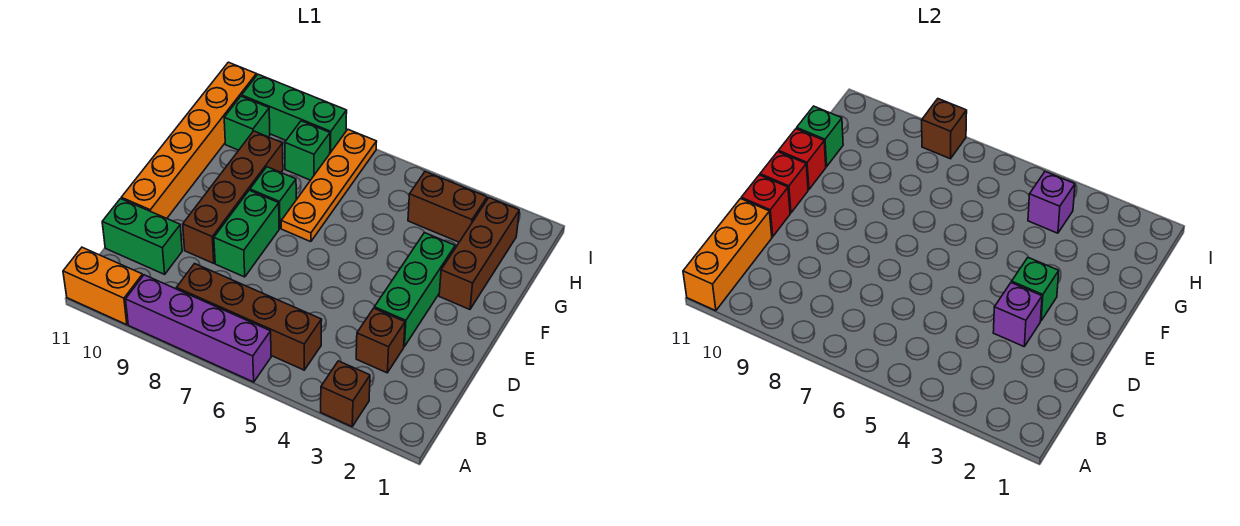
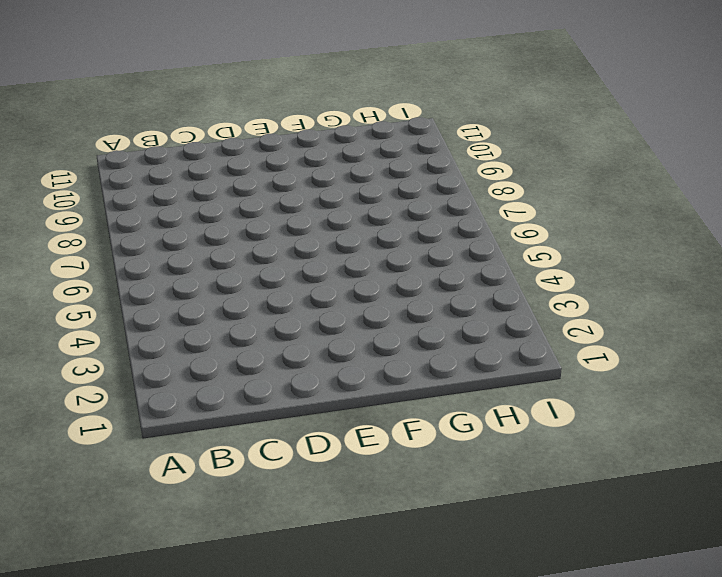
none -> brown brick A3 level 1
none -> purple brick A6:A9 level 1
none -> orange brick A10:A11 level 1

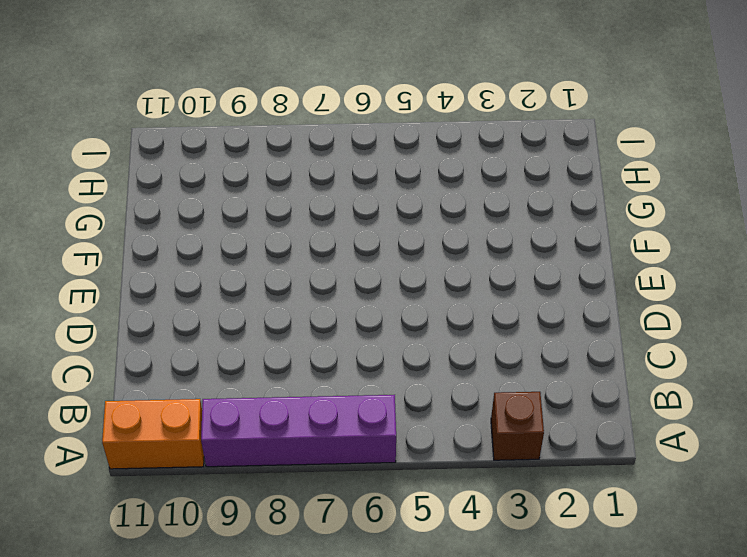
none -> brown brick B5:B8 level 1
none -> brown brick C3 level 1
none -> green brick C10:C11 level 1

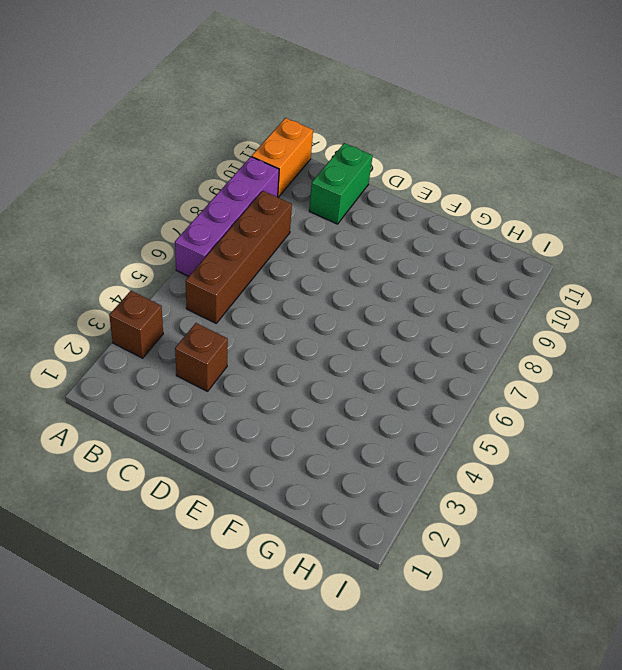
none -> green brick D3:F3 level 1
none -> green brick D8:E8 level 1
none -> brown brick D9:G9 level 1

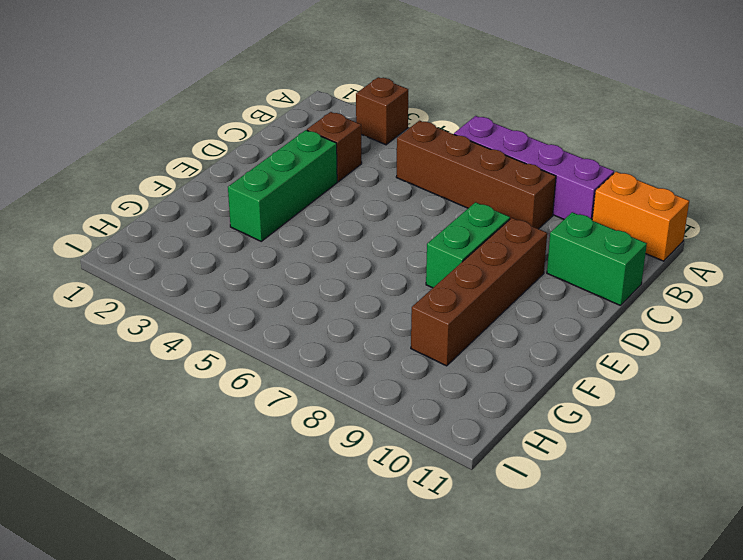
none -> orange brick D11:I11 level 1
none -> brown brick F2:H2 level 1
none -> orange plate F7:I7 level 1

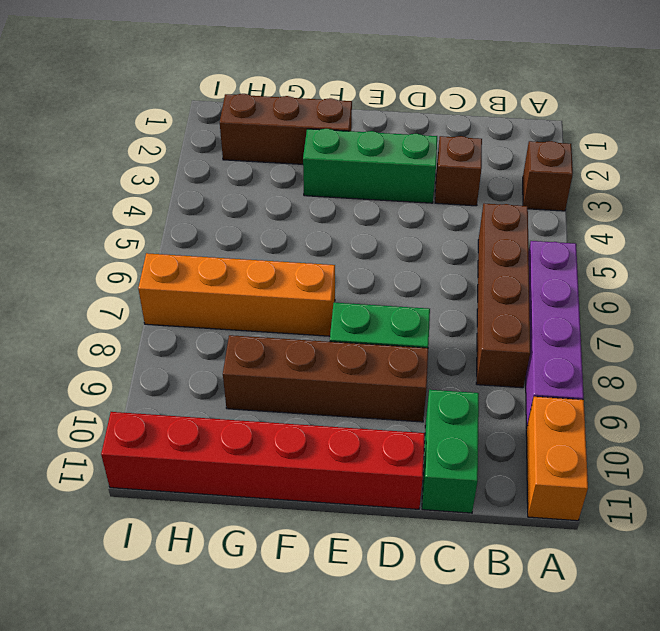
red brick D11:I11 level 1 -> orange brick D11:I11 level 1
orange brick F7:I7 level 1 -> orange plate F7:I7 level 1
none -> green brick F8 level 1
none -> brown brick H3:H4 level 1
none -> green brick H8 level 1

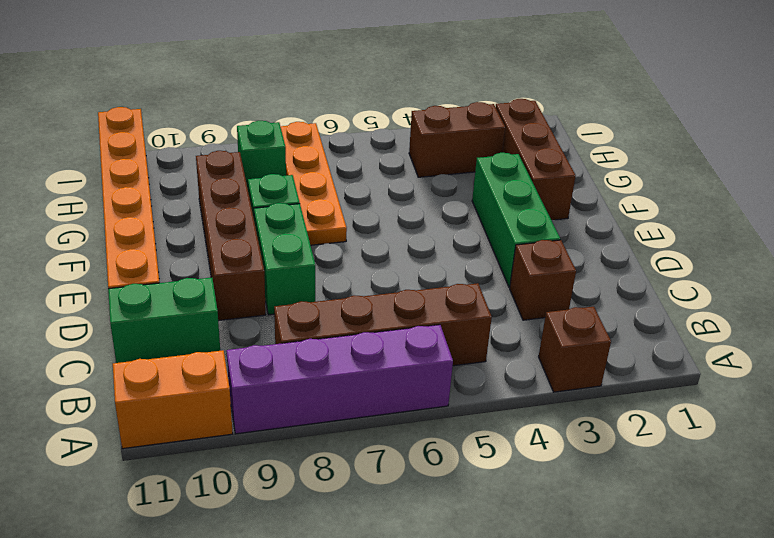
none -> green brick H10 level 1
none -> green brick I8:I10 level 1
none -> orange brick A11:C11 level 2

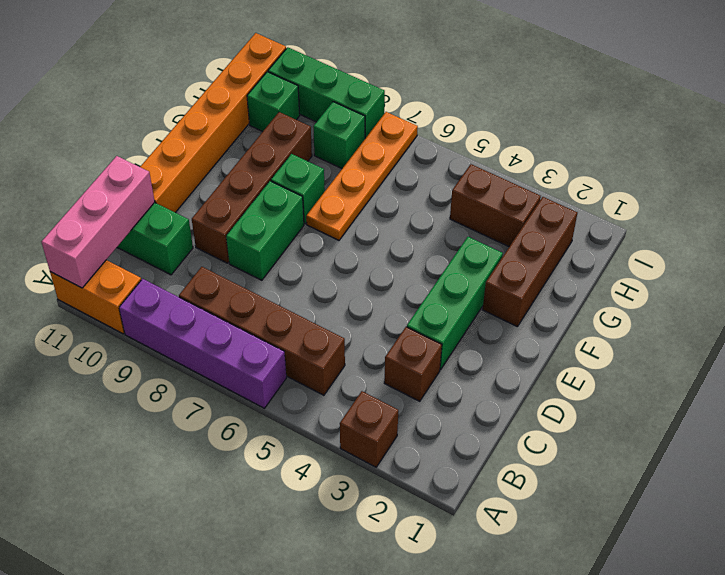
pink brick A11:C11 level 2 -> orange brick A11:C11 level 2
none -> purple brick D3 level 2
none -> red brick D11 level 2
none -> green brick E3 level 2

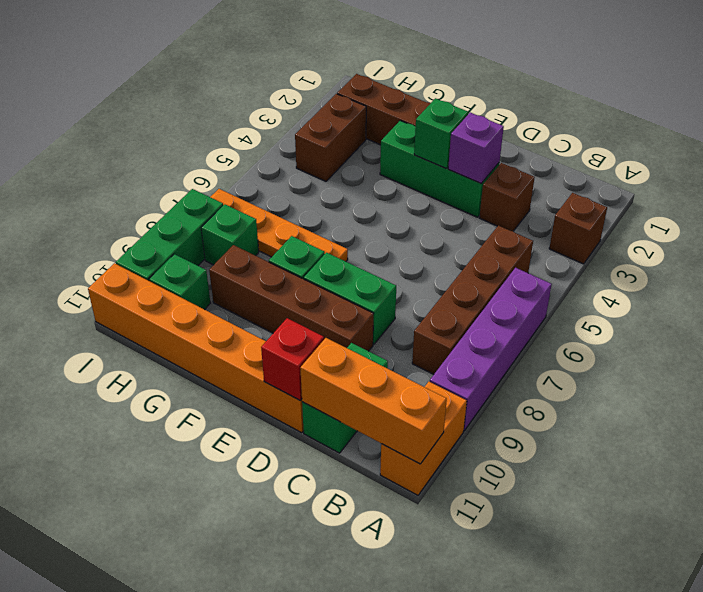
none -> red brick E11 level 2
none -> red brick F11 level 2
none -> green brick G11 level 2

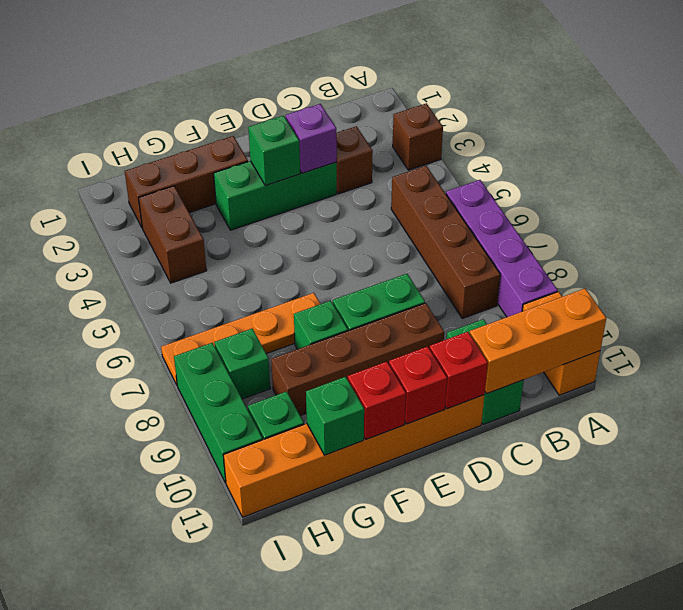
none -> purple brick H4 level 2
none -> brown brick I8 level 2

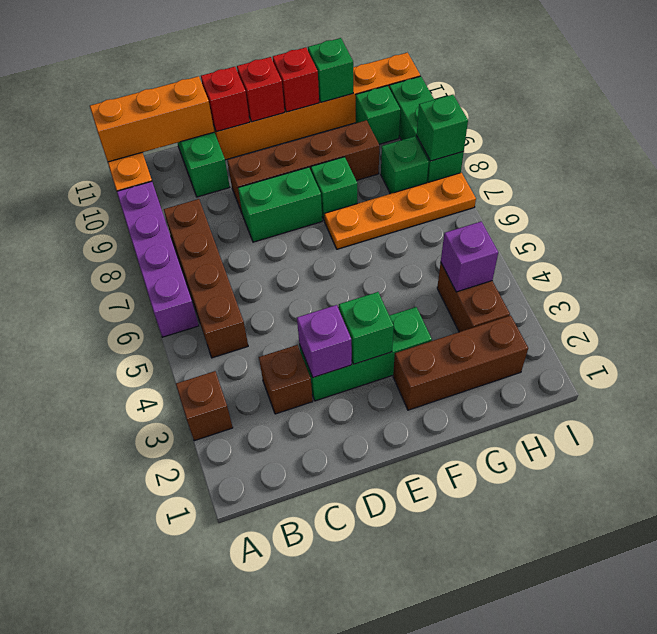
green brick I8 level 2 -> brown brick I8 level 2

